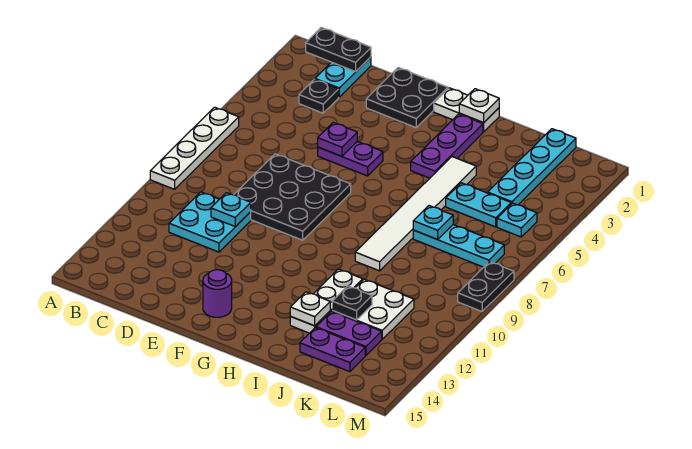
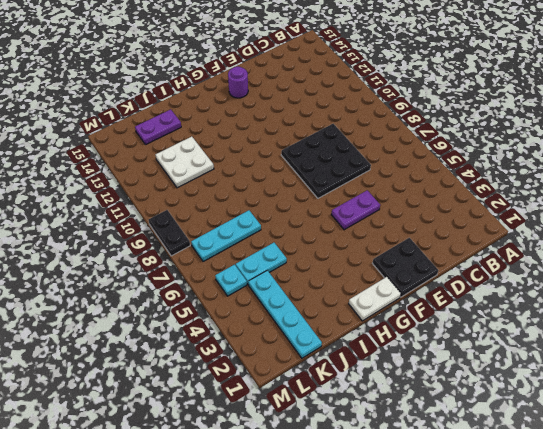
none -> white plate A6:A9 level 1
none -> cyan plate C1:C2 level 1
none -> black plate C3 level 1

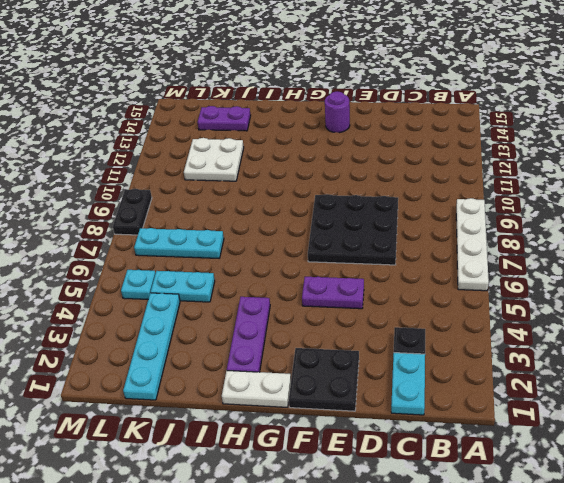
none -> cyan plate C10:D11 level 1
none -> white tile I4:I9 level 1
none -> white plate I11:I13 level 1

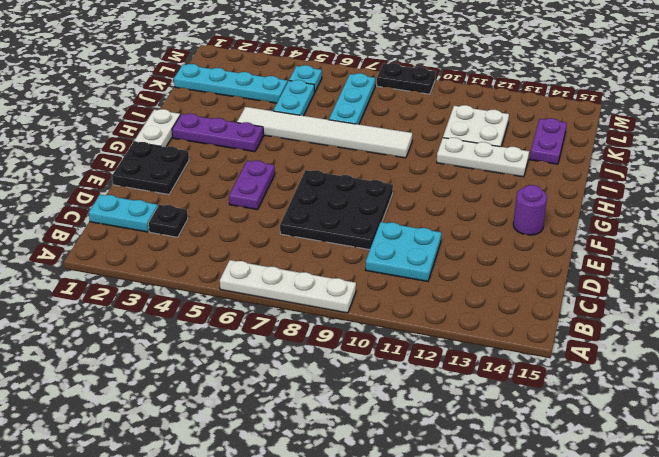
none -> purple plate J13:K13 level 1
none -> black plate B1:C1 level 2
none -> cyan plate D10 level 2

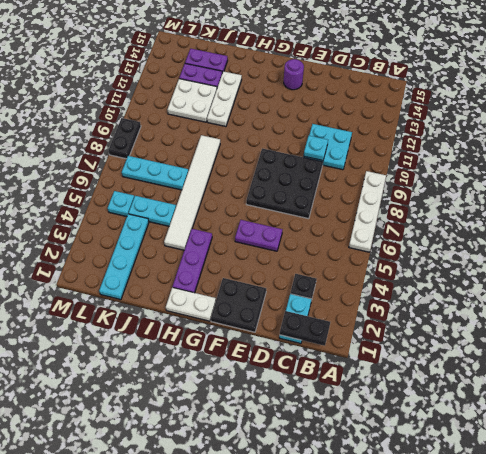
none -> purple plate E5 level 2
none -> white plate H1 level 2
none -> white plate I13 level 2

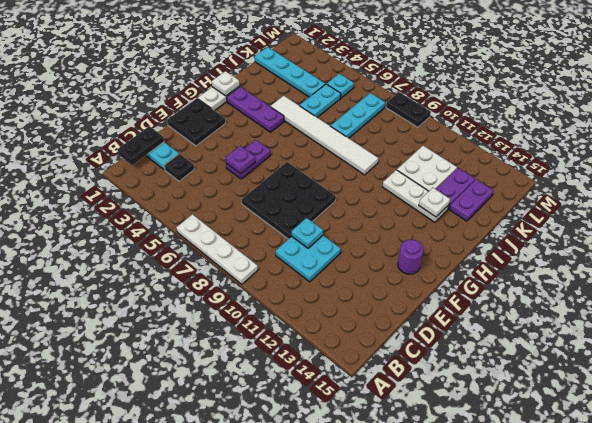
none -> cyan plate J7 level 2
none -> black plate J12 level 2

